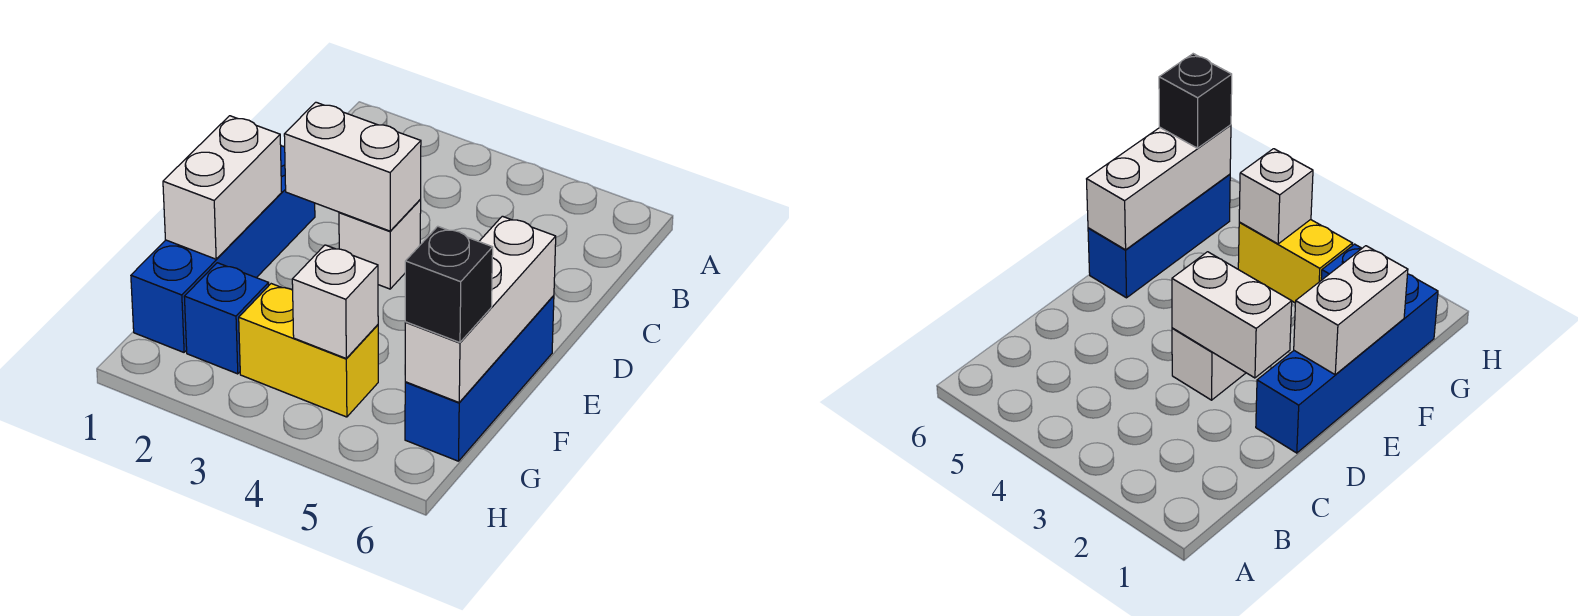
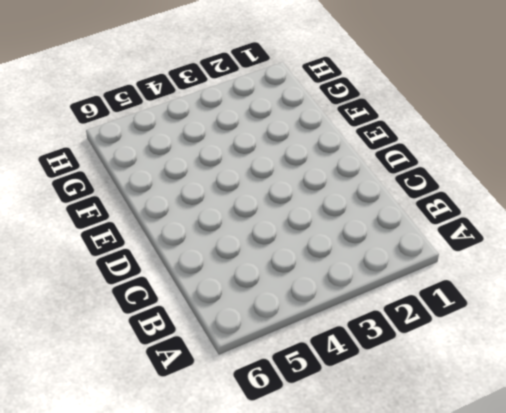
none -> blue brick D1:G1 level 1
none -> white brick D3 level 1

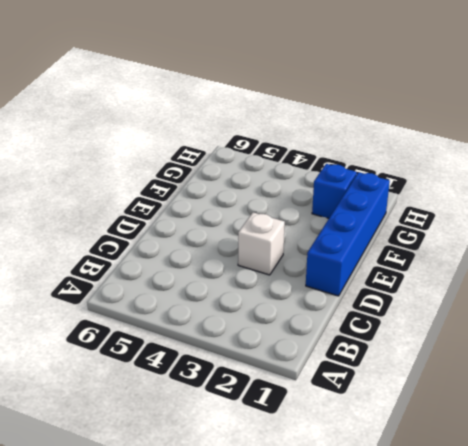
none -> blue brick E6:G6 level 1
none -> yellow brick G3:G4 level 1

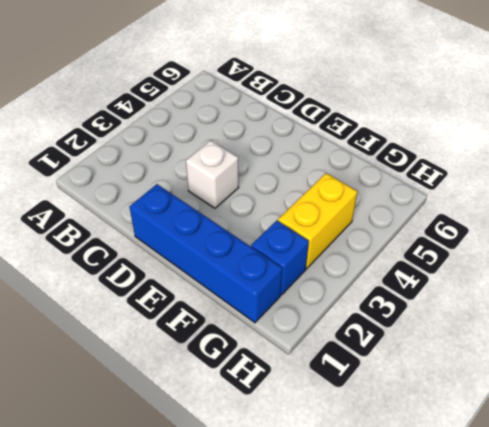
none -> blue brick E6:G6 level 1
none -> white brick D2:D3 level 2

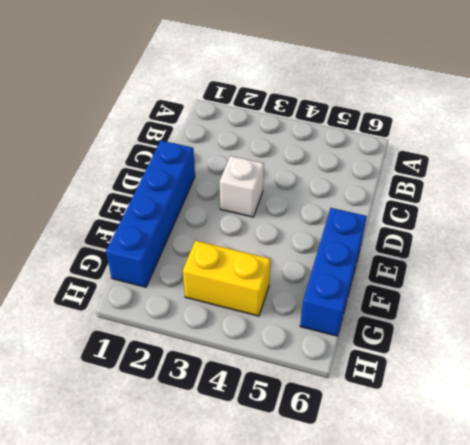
none -> blue brick G2 level 1
none -> white brick D2:D3 level 2

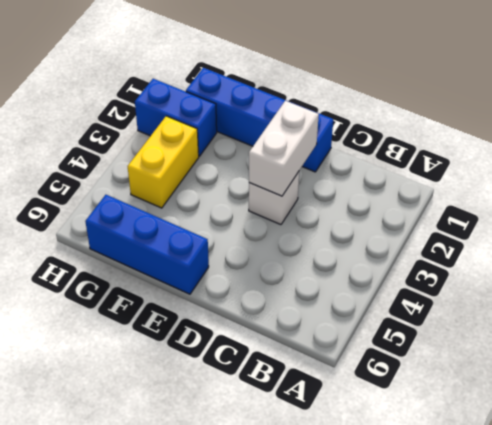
blue brick G2:H2 level 1 -> blue brick G2 level 1
none -> white brick E1:F1 level 2
none -> white brick E6:G6 level 2

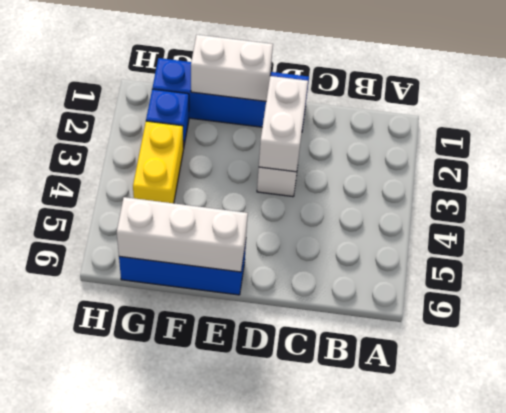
none -> white brick G4 level 2
none -> black brick G6 level 3

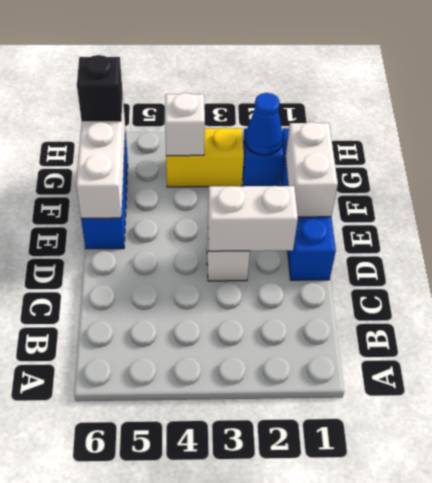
blue cone G2 level 2 -> none

